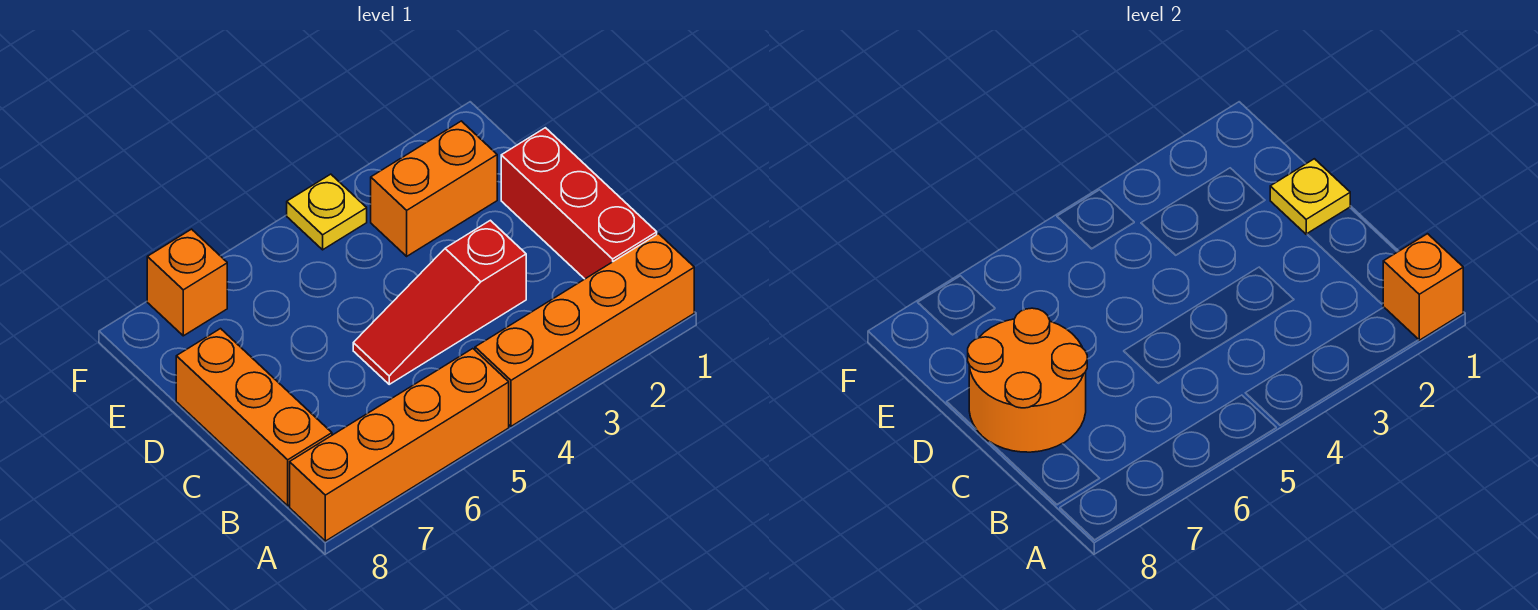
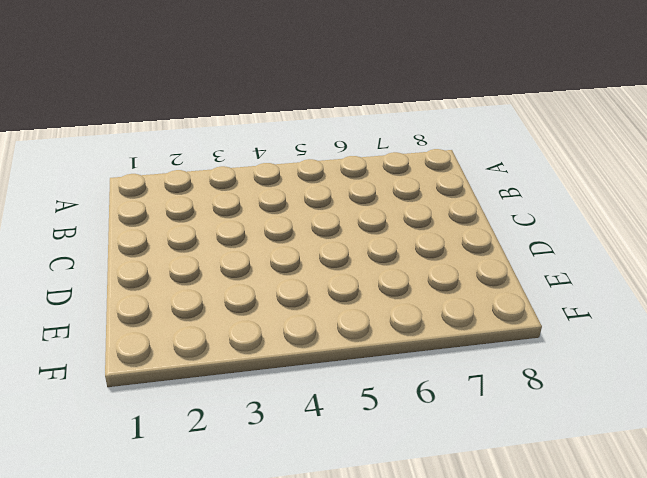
none -> orange brick A1:A4 level 1
none -> orange brick A5:A8 level 1

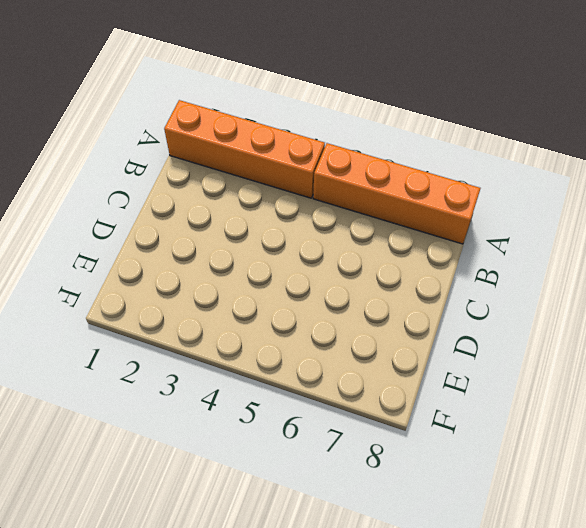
none -> red brick B1:D1 level 1
none -> orange brick B8:D8 level 1

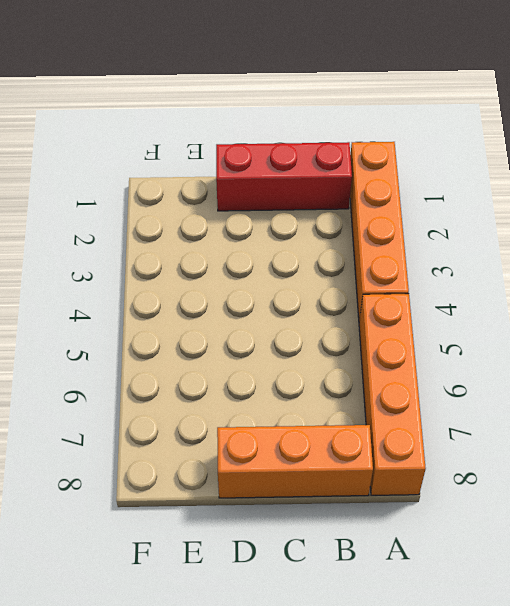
none -> red slope C3:C5 level 1 top 3
none -> orange brick E2:E3 level 1

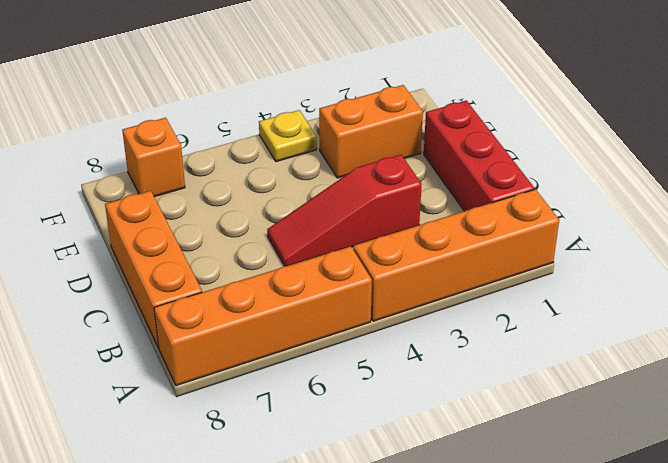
none -> orange brick A1 level 2
none -> orange round brick C7:D8 level 2

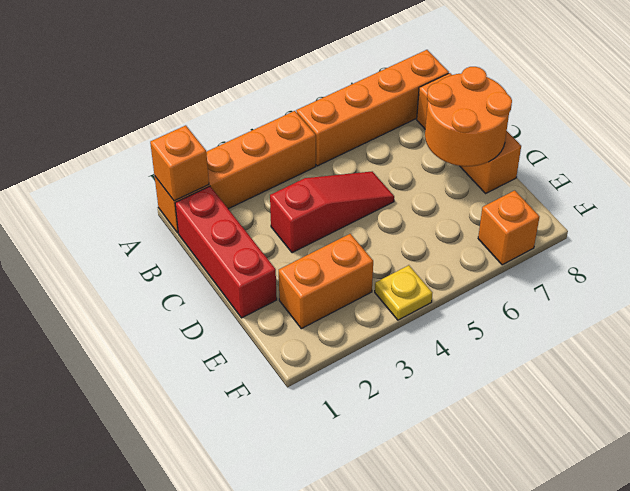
none -> yellow plate D1 level 2

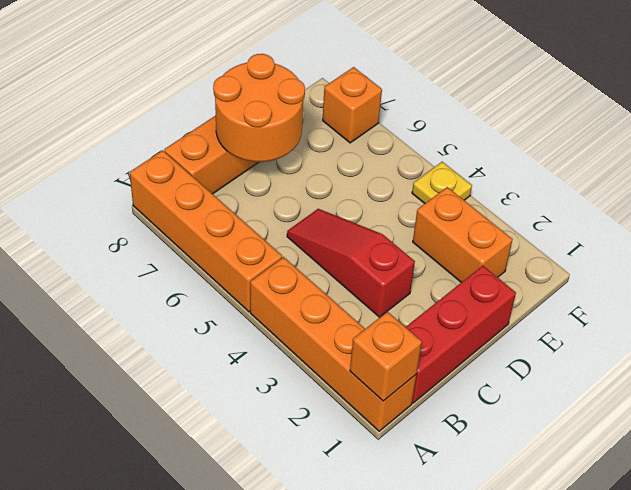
none -> yellow plate D1 level 2

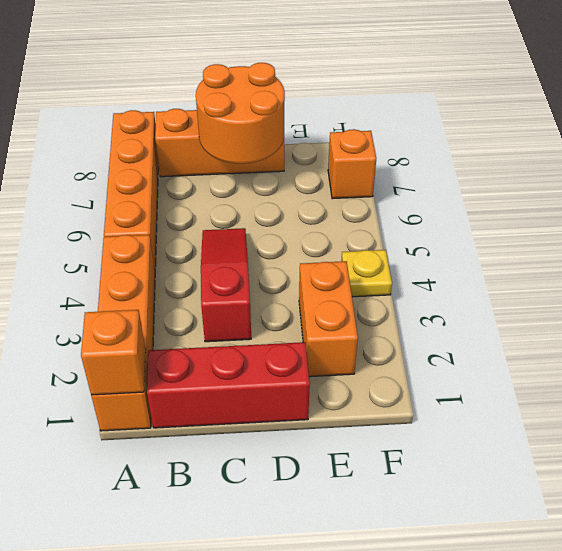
none -> yellow plate D1 level 2

